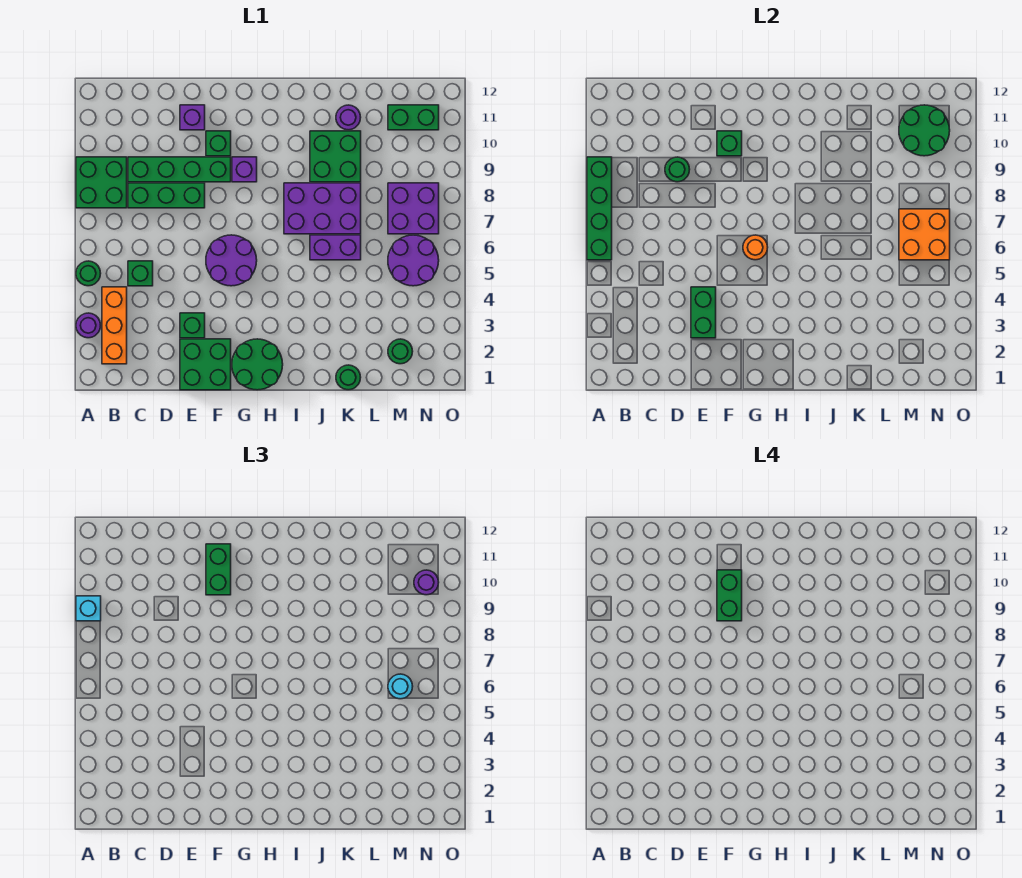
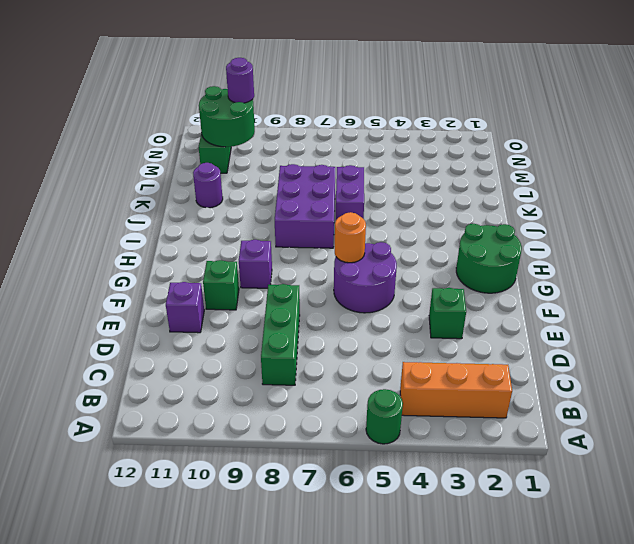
none -> purple round brick A3 level 1
none -> green brick A8:B9 level 1
none -> green brick C5 level 1
none -> green brick C9:F9 level 1

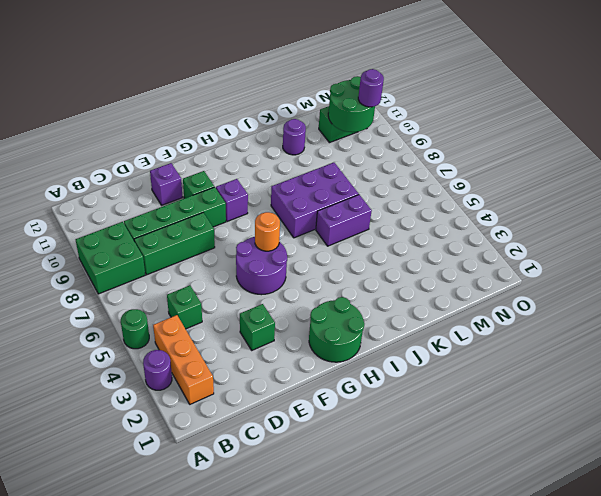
none -> green brick E1:F2 level 1
none -> green brick J9:K10 level 1
none -> green round brick K1 level 1
none -> green round brick M2 level 1

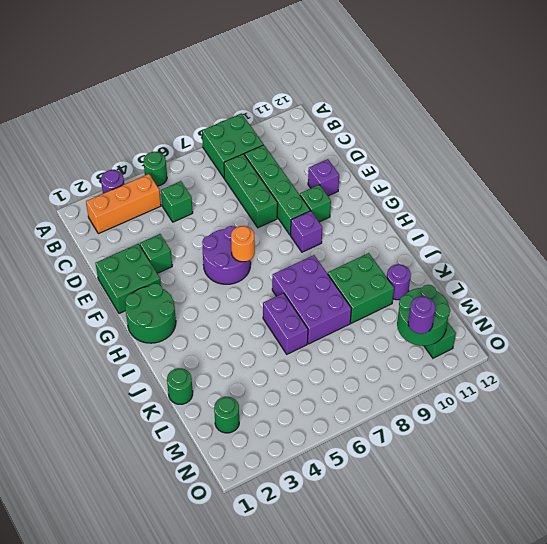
none -> purple round brick M5:N6 level 1
none -> purple brick M7:N8 level 1
none -> green brick A6:A9 level 2
none -> green round brick D9 level 2

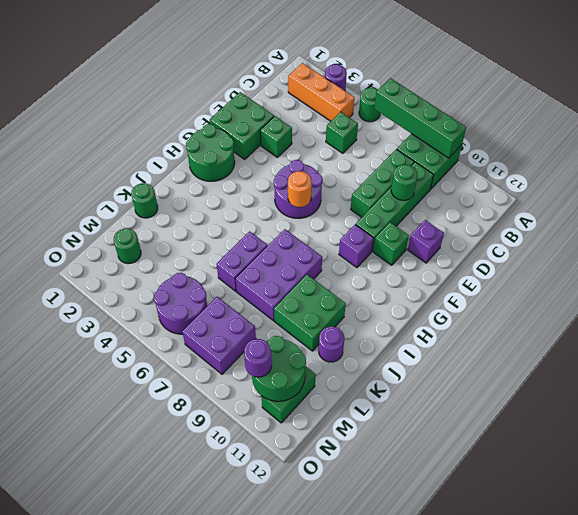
none -> green brick E3:E4 level 2
none -> green brick F10 level 2
none -> orange brick M6:N7 level 2
none -> cyan brick A9 level 3

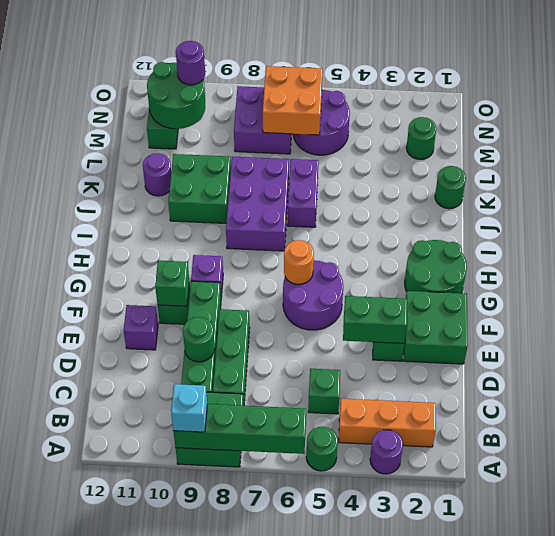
none -> green brick F10:F11 level 3
none -> cyan round brick M6 level 3
none -> green brick F9:F10 level 4

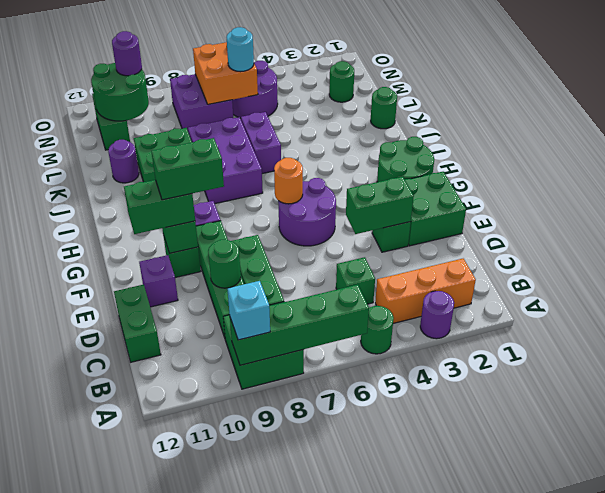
green brick C12:D12 level 1 -> none

